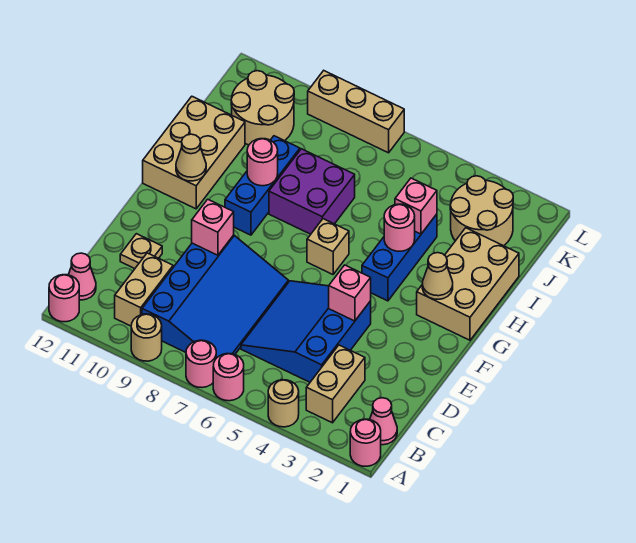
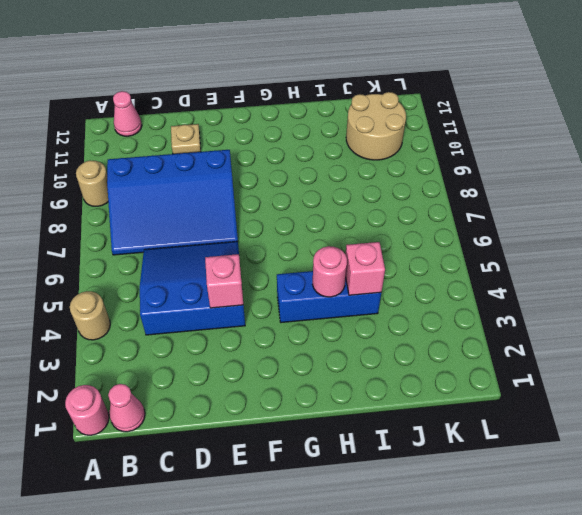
none -> pink round brick A6 level 1
none -> pink round brick A7 level 1
none -> pink round brick A12 level 1

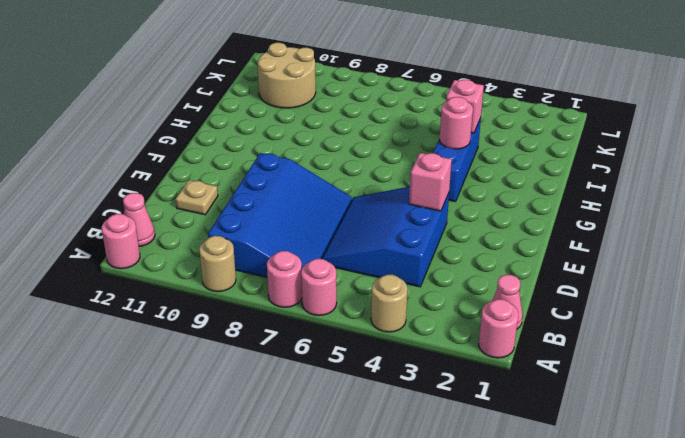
none -> tan brick B3:C3 level 1
none -> tan brick B10:C10 level 1
none -> tan brick G1:I2 level 1

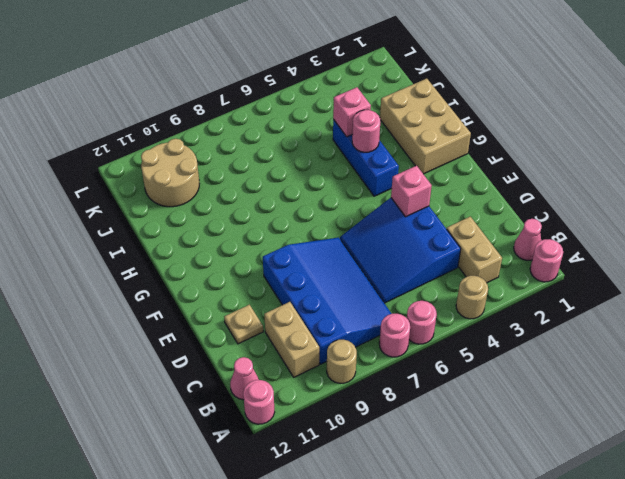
none -> tan brick G6 level 1
none -> blue brick G9:I9 level 1
none -> tan brick G11:I12 level 1

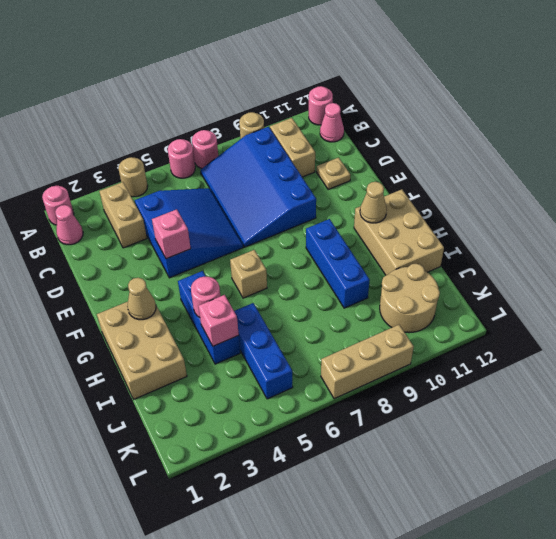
blue brick I5:K5 level 1 -> none
none -> purple brick H7:I8 level 1
none -> tan round brick J2:K3 level 1
none -> pink brick E9 level 2

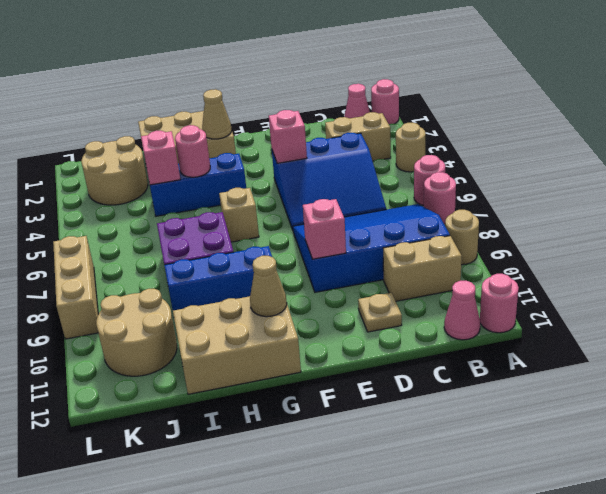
none -> pink round brick H9 level 2

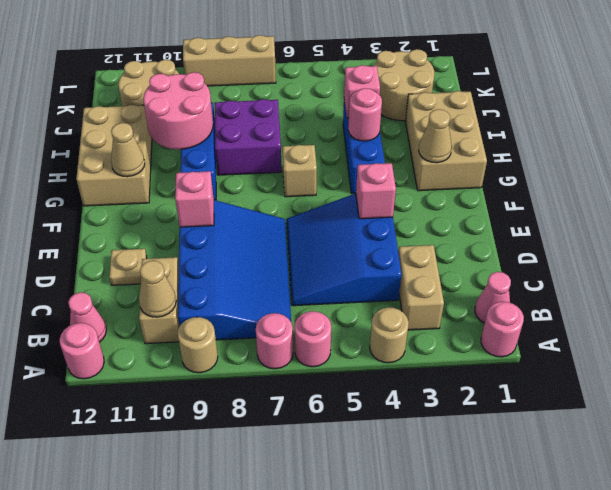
tan cone B10 level 2 -> none
pink round brick H9:I10 level 2 -> pink round brick H9 level 2

